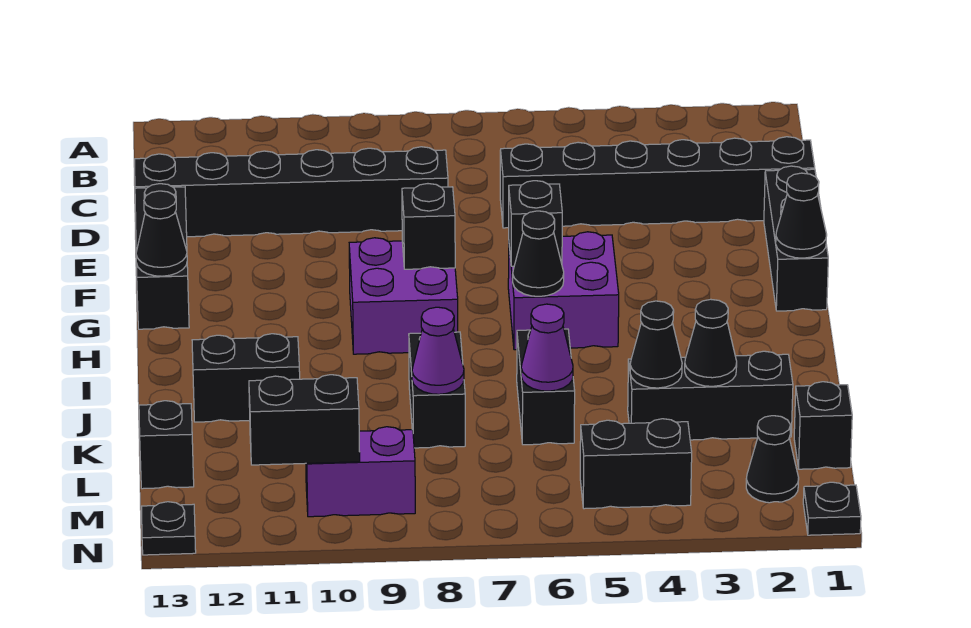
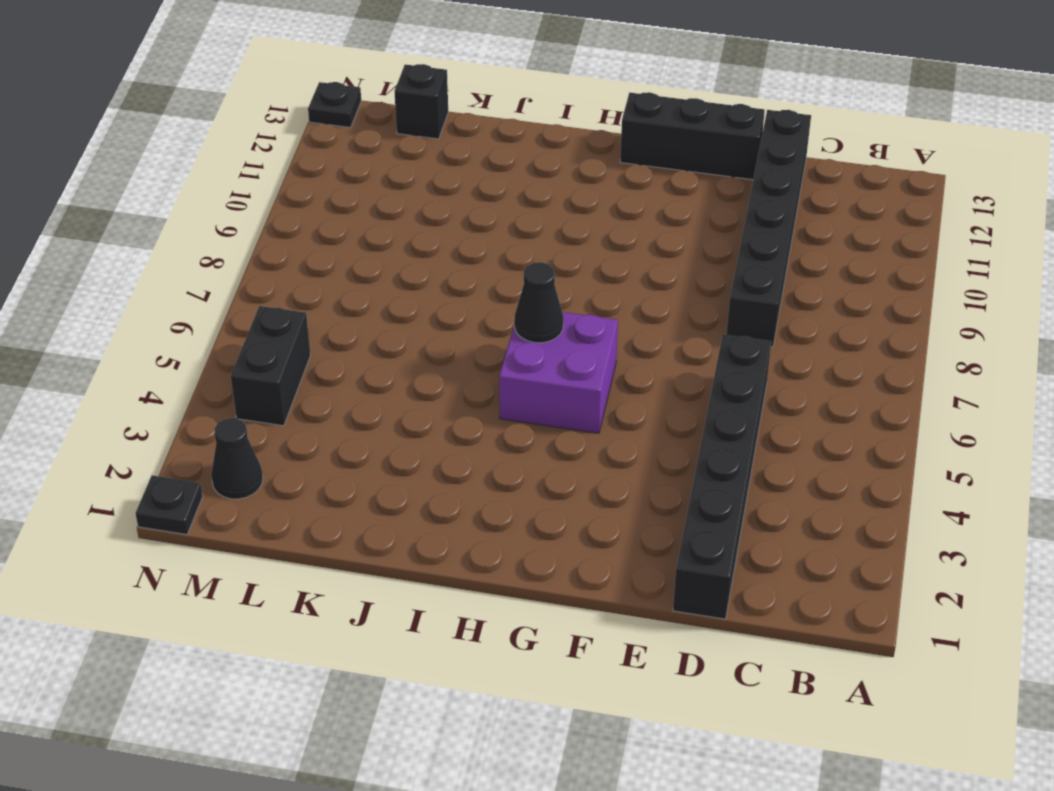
none -> black brick E1:G1 level 1
none -> purple brick G8:H9 level 1
none -> black brick J6:K6 level 1

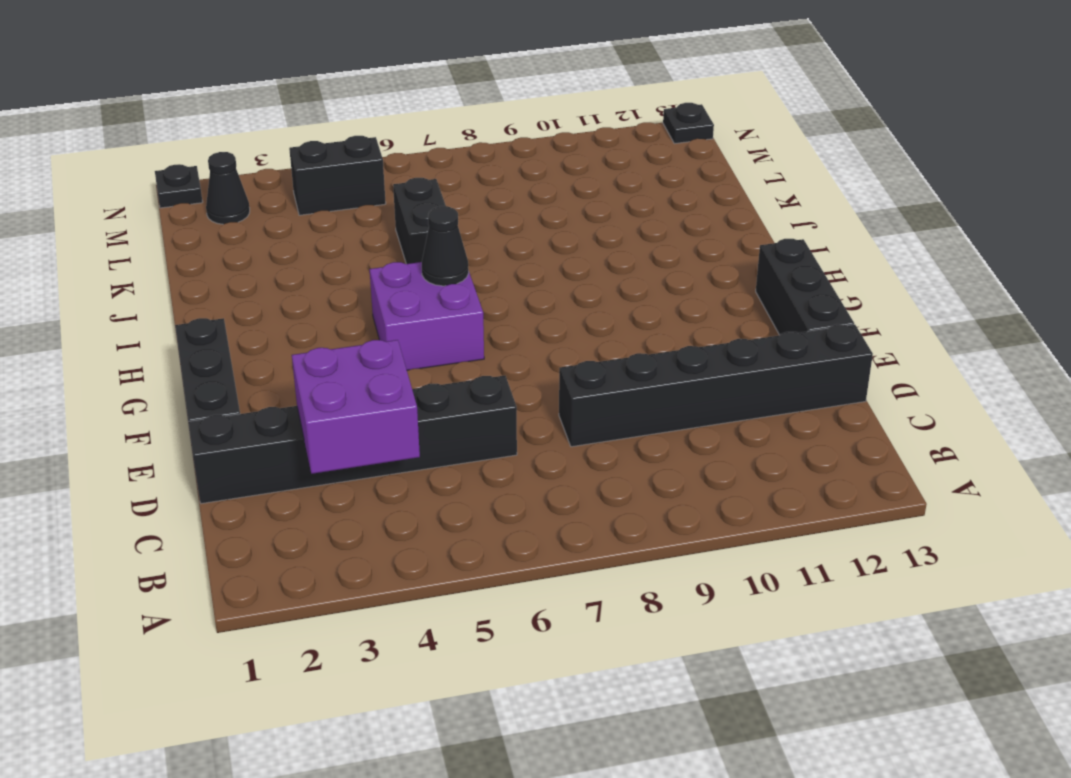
purple brick C3:D4 level 2 -> purple brick G8:H9 level 1
none -> black brick J8:K8 level 1
none -> black brick J11:J12 level 1
none -> black brick K2:K4 level 1

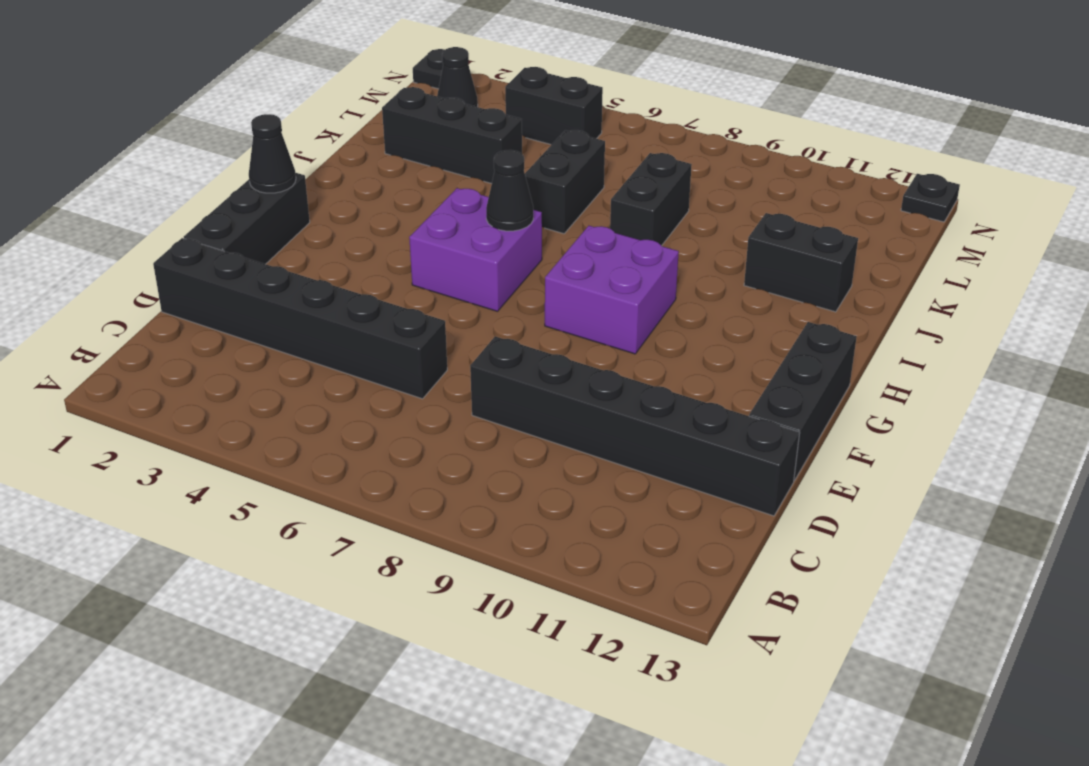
none -> black brick L1 level 1
none -> black brick L13 level 1
none -> purple brick M9:M10 level 1

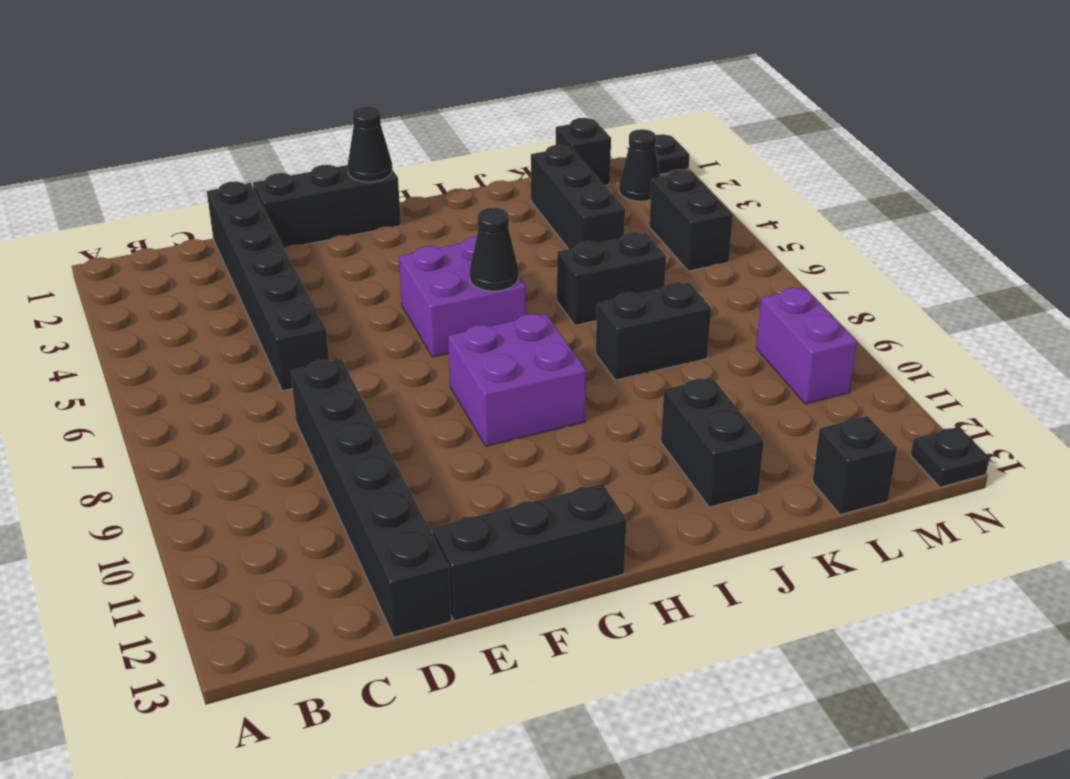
none -> black brick G6 level 2
none -> black brick G8 level 2
none -> black cone G13 level 2

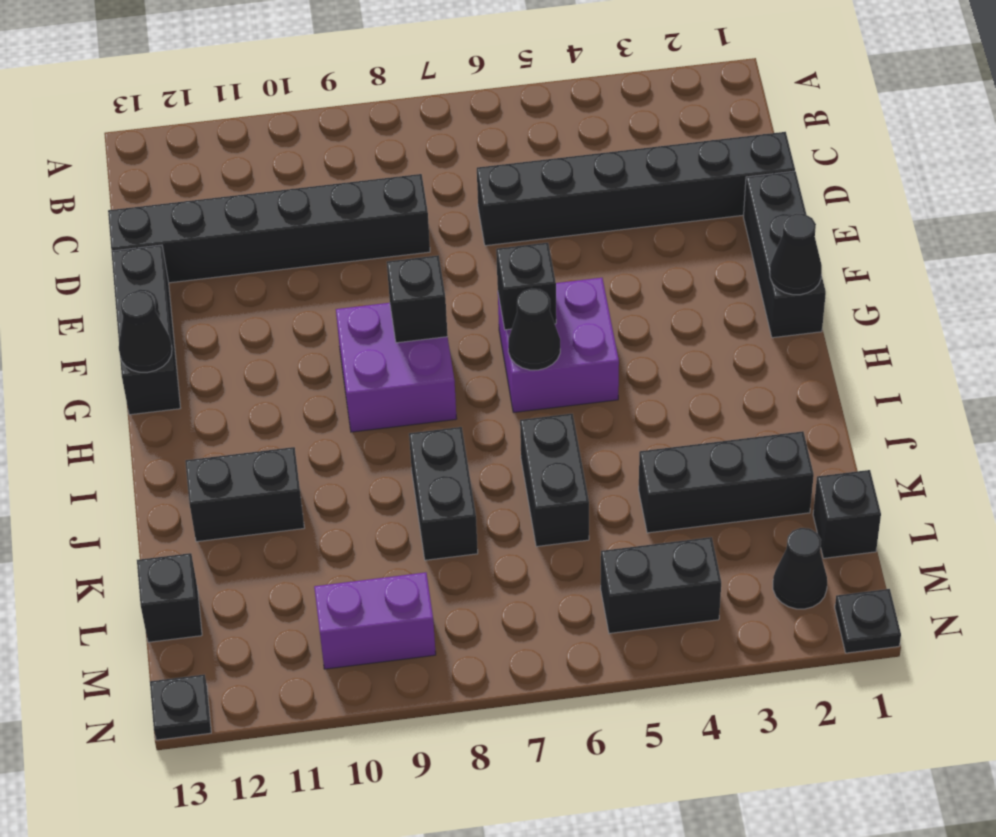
none -> black cone K3 level 2
none -> black cone K4 level 2
none -> purple cone K6 level 2

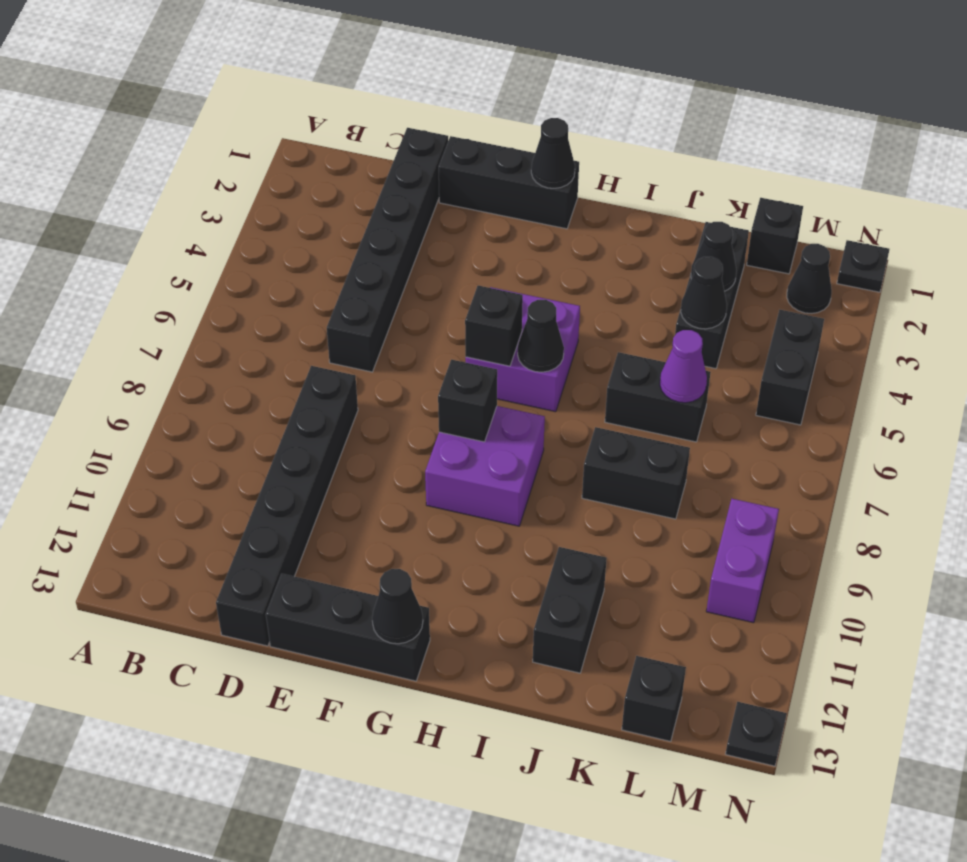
none -> purple cone K8 level 2
none -> black brick M10:M11 level 2

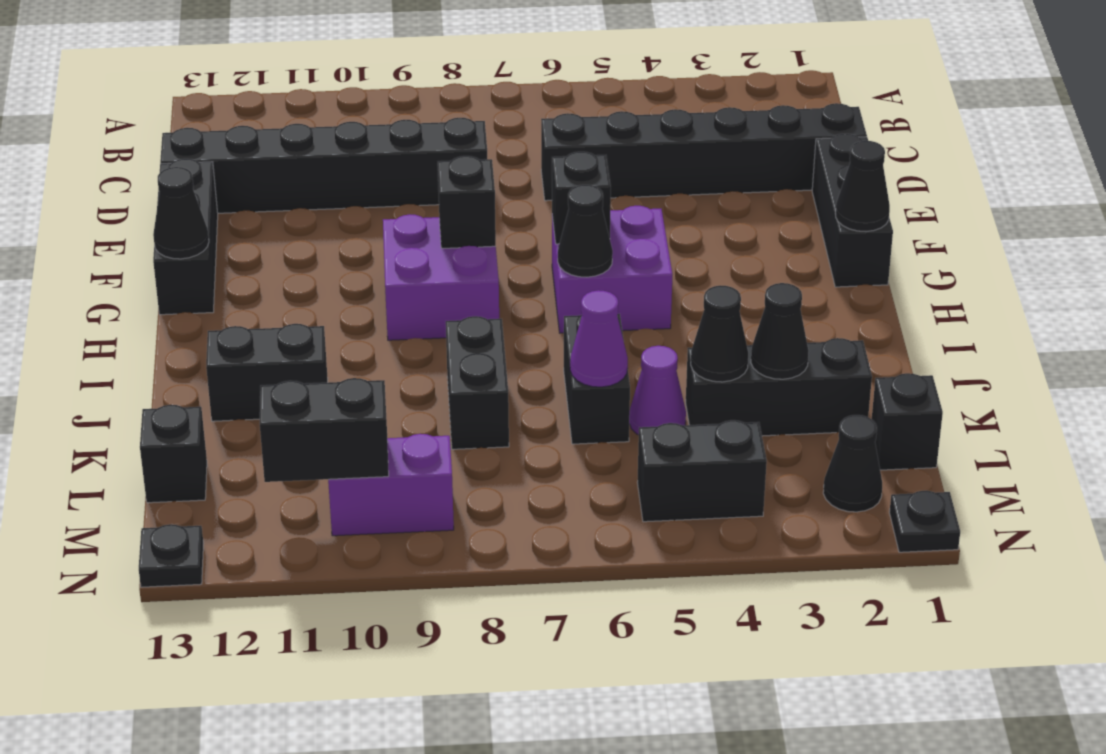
purple cone K5 level 1 -> purple cone K8 level 2

